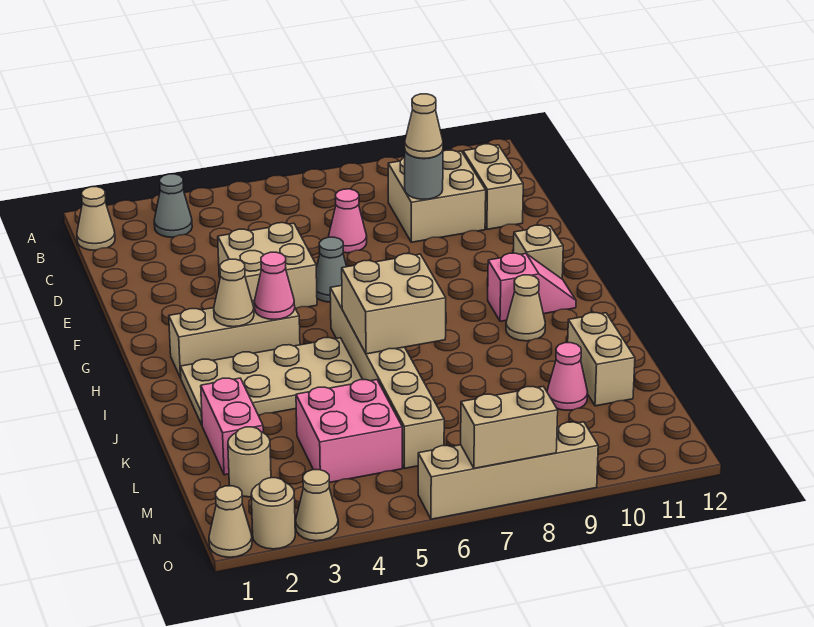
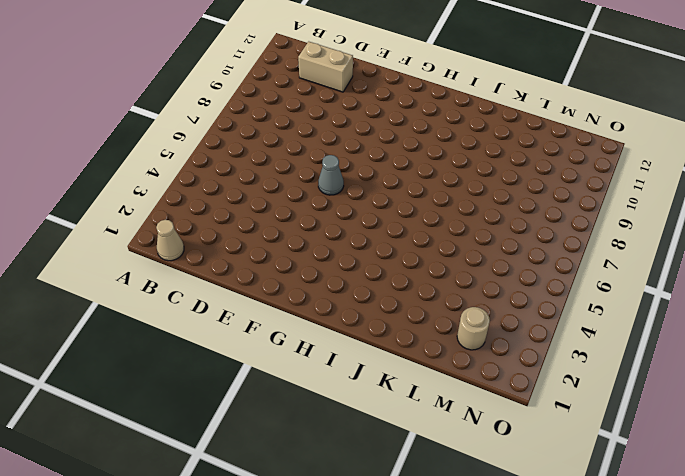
none -> grey cone B3 level 1
none -> tan brick C9:D10 level 1
none -> pink cone D7 level 1

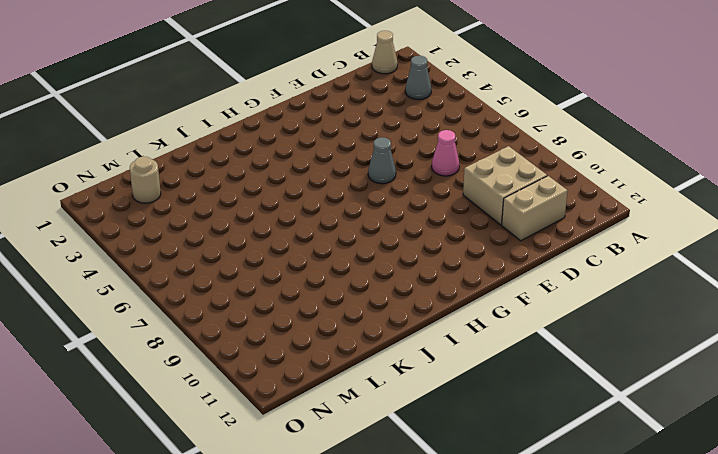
none -> tan brick E4:F5 level 1
none -> tan brick G11 level 1
none -> tan brick H2:H4 level 1

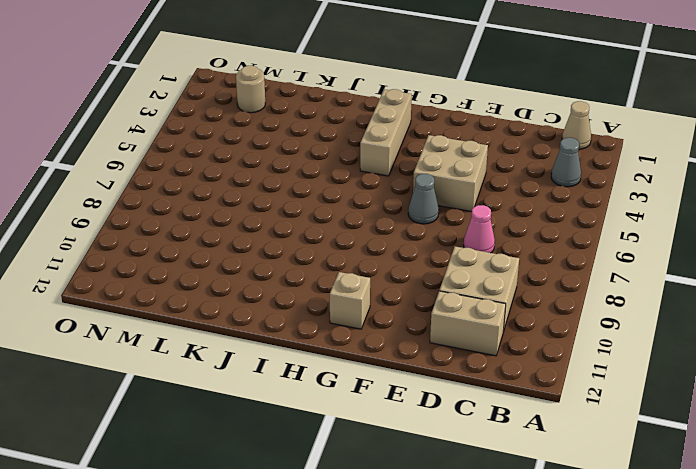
none -> tan brick H6:M6 level 1
none -> pink slope H10:H11 level 1 top 10
none -> tan plate I2:J5 level 1

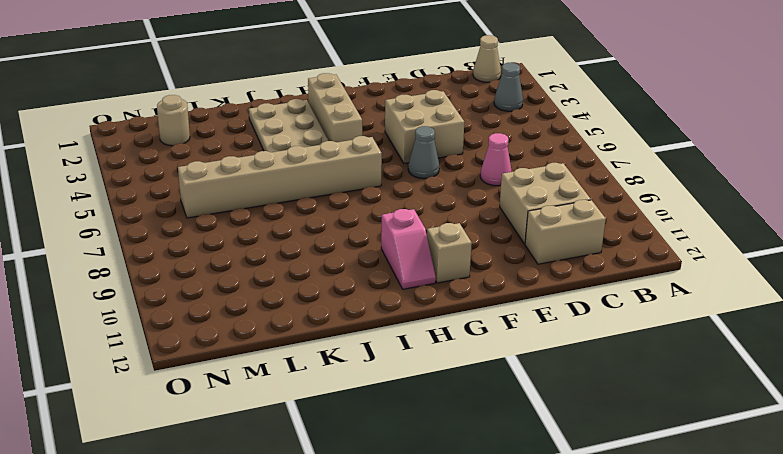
none -> tan cone I10 level 1
none -> pink brick K2:L2 level 1
none -> tan brick K11:L11 level 1

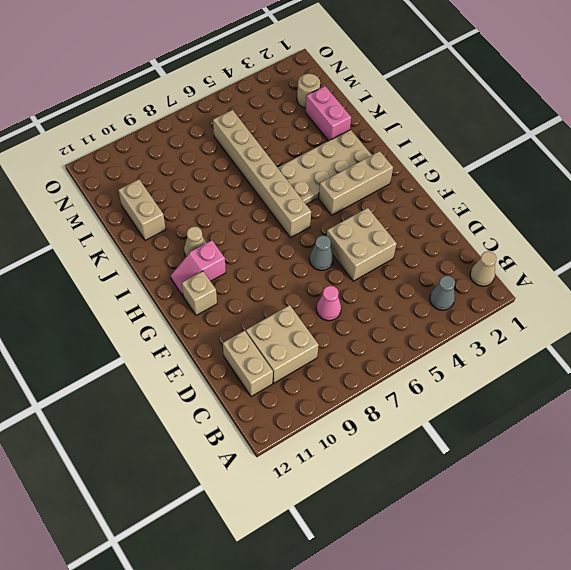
none -> pink brick L4:M5 level 1
none -> pink cone L10 level 1
none -> tan cone O1 level 1

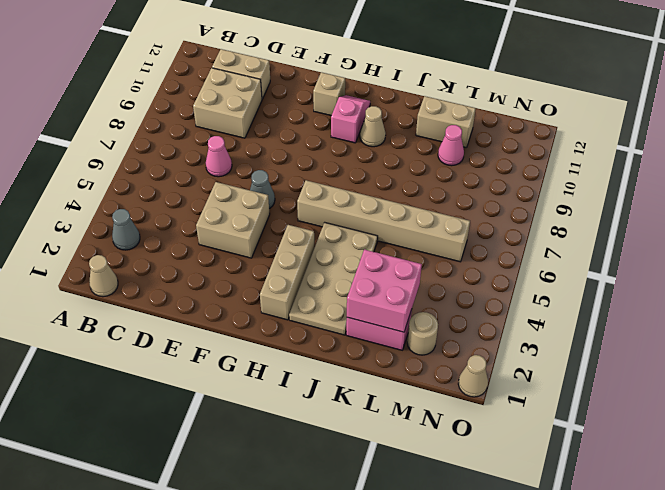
pink brick K2:L3 level 2 -> pink brick L4:M5 level 1
none -> tan round brick O2 level 1
none -> tan cone O3 level 1
none -> tan brick O6:O9 level 1

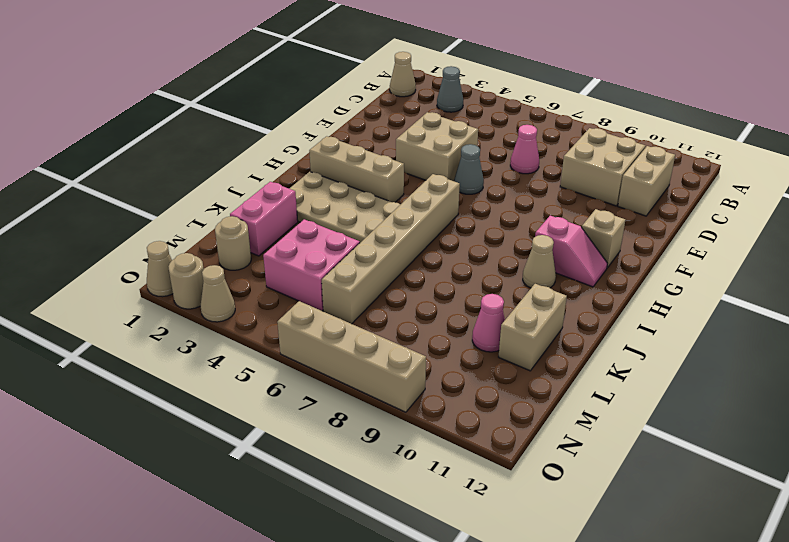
none -> grey round brick D9 level 2
none -> tan cone H3 level 2
none -> pink cone H4 level 2

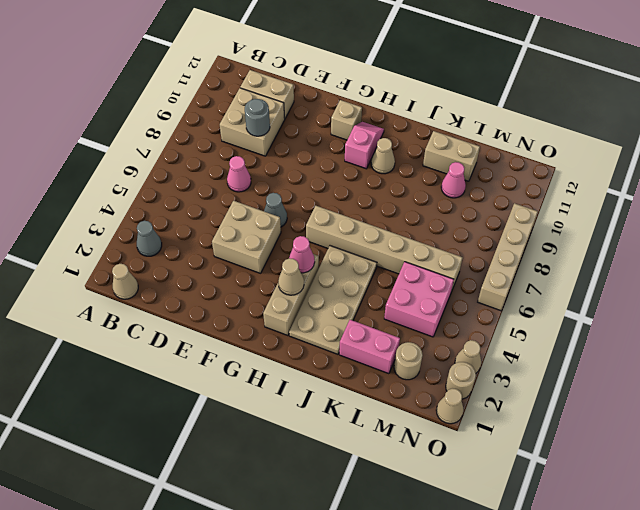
none -> tan brick I6:J7 level 2
none -> tan brick O7:O8 level 2
none -> tan cone D9 level 3

